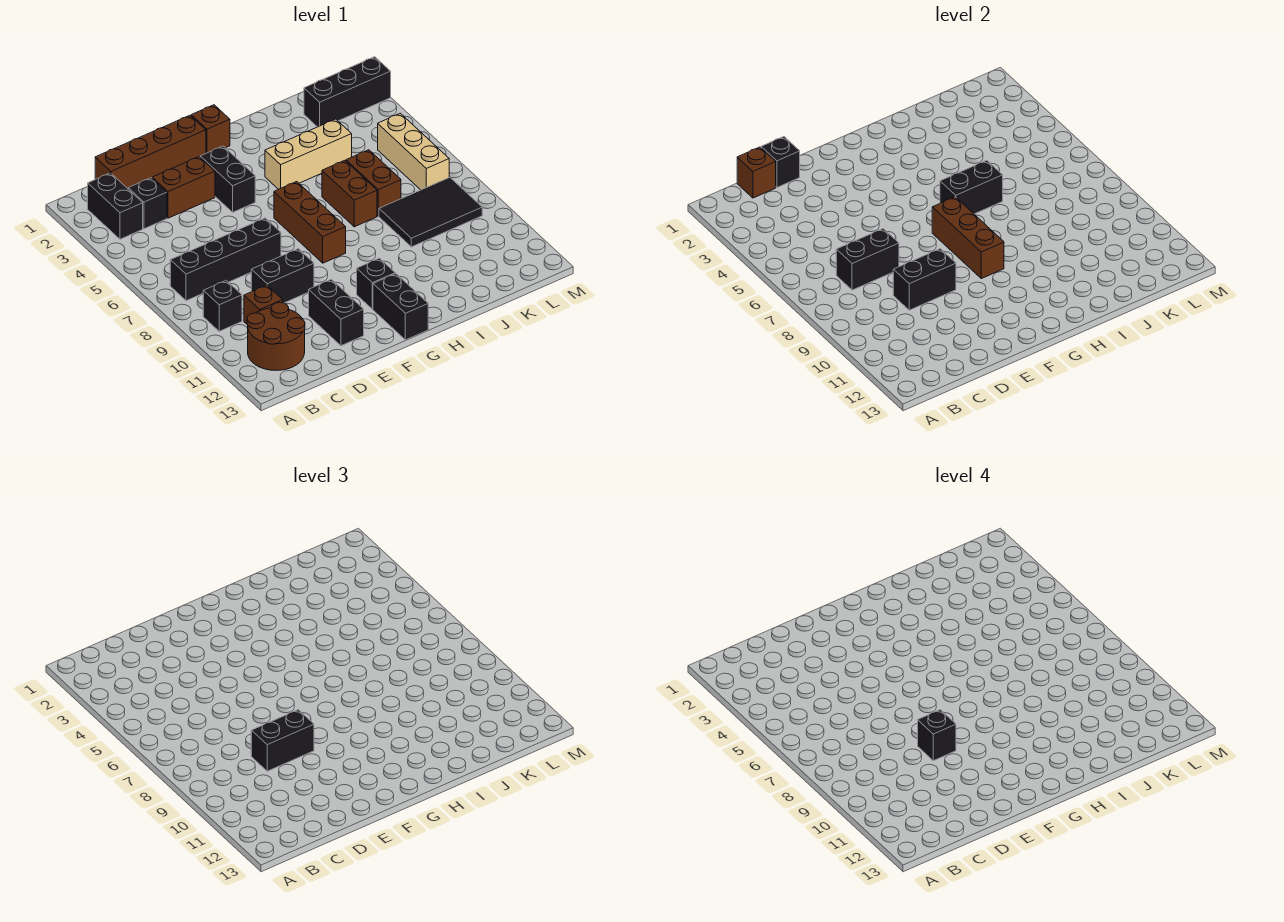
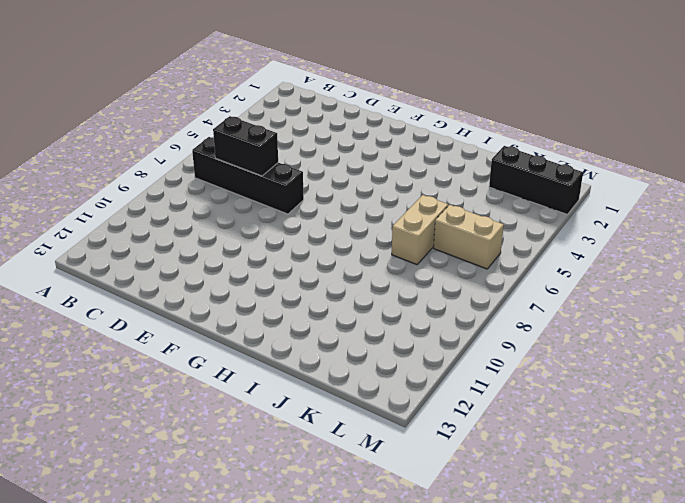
tan brick J6:J7 level 1 -> brown brick J6:J7 level 1
tan brick K6:L6 level 1 -> tan brick L5:L7 level 1
none -> black brick B2:B3 level 1
none -> black brick B9 level 1
none -> brown round brick B11:C12 level 1

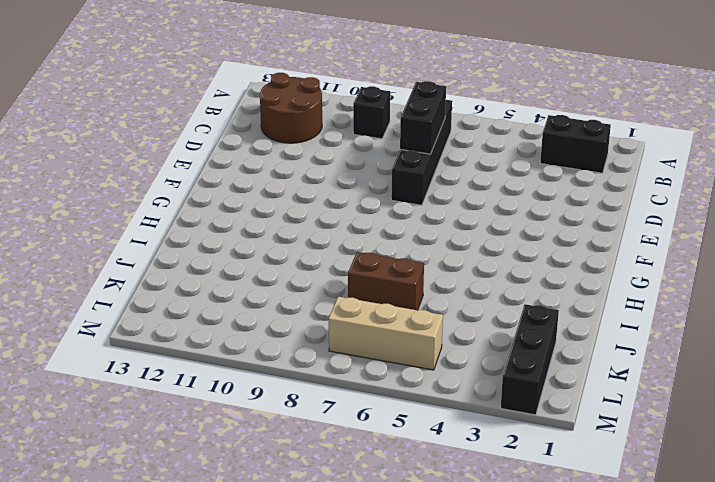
none -> brown brick C1:F1 level 1
none -> black brick C3 level 1
none -> brown brick C10 level 1

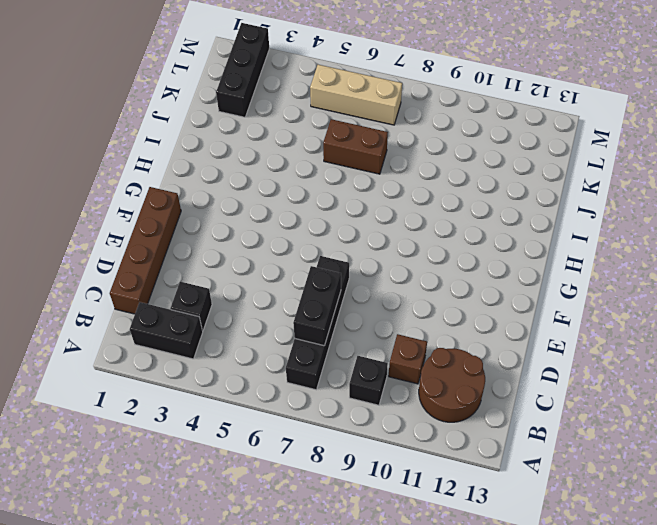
none -> brown brick D3:E3 level 1
none -> black brick D9:E9 level 1
none -> black brick E11:E12 level 1

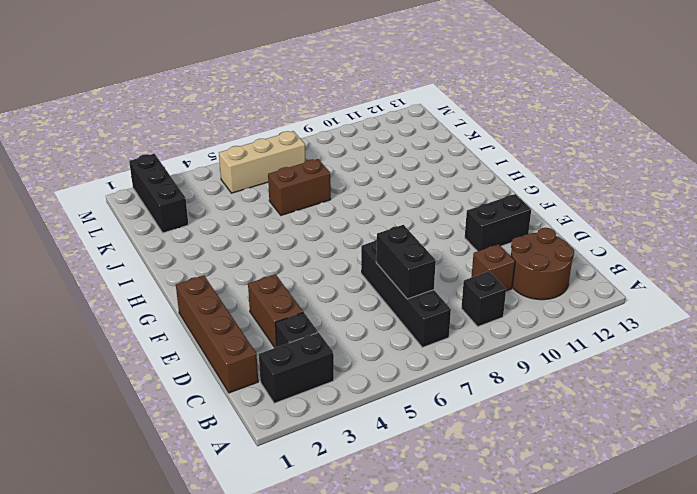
none -> black brick D9:E9 level 1
none -> black brick F3:F4 level 1
none -> brown brick G1 level 1

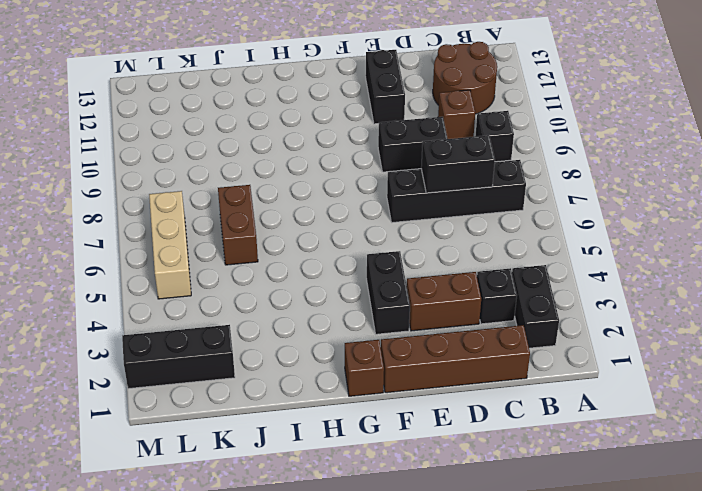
none -> brown brick G6:G8 level 1
none -> black brick G11 level 1
none -> black brick G12:G13 level 1

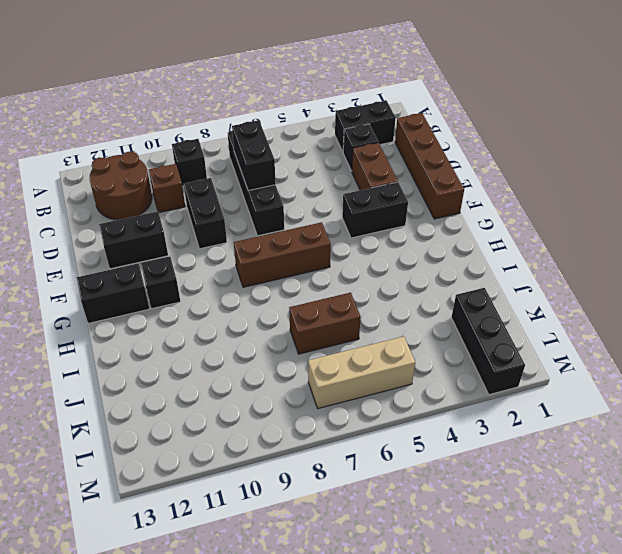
none -> brown brick G1 level 1
none -> tan brick H4:J4 level 1
none -> brown brick I6:I7 level 1

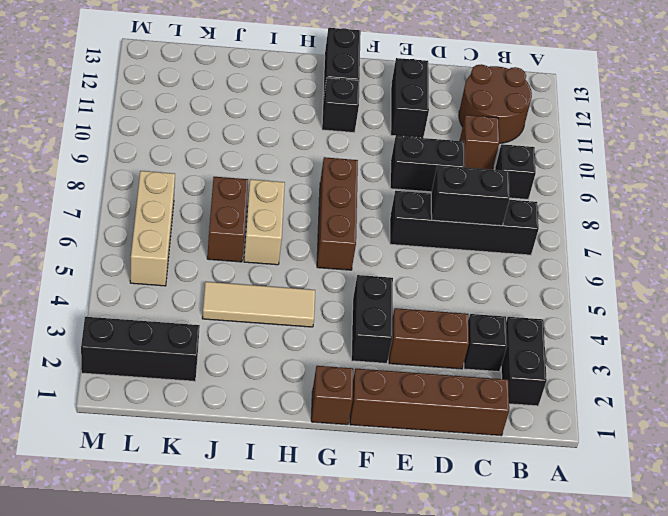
tan tile H4:J4 level 1 -> tan brick H4:J4 level 1
tan brick I6:I7 level 1 -> brown brick I6:I7 level 1
none -> black tile J8:L9 level 1
none -> brown brick C1 level 2
none -> black brick D1 level 2

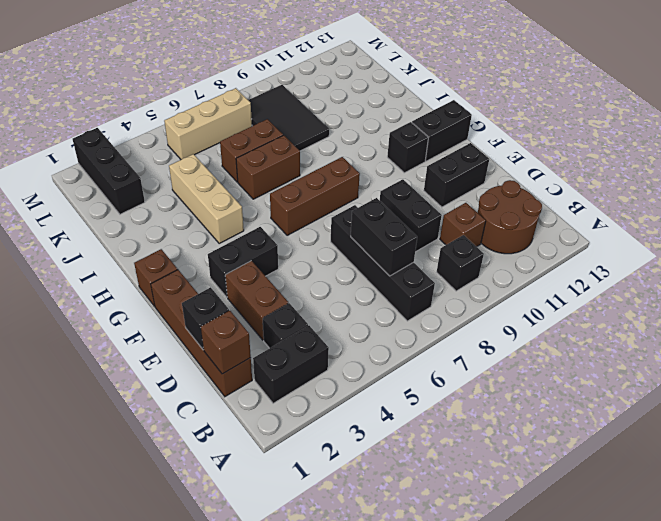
none -> black brick D9:E9 level 2
none -> brown brick G7:G9 level 2
none -> black brick H6:I6 level 2

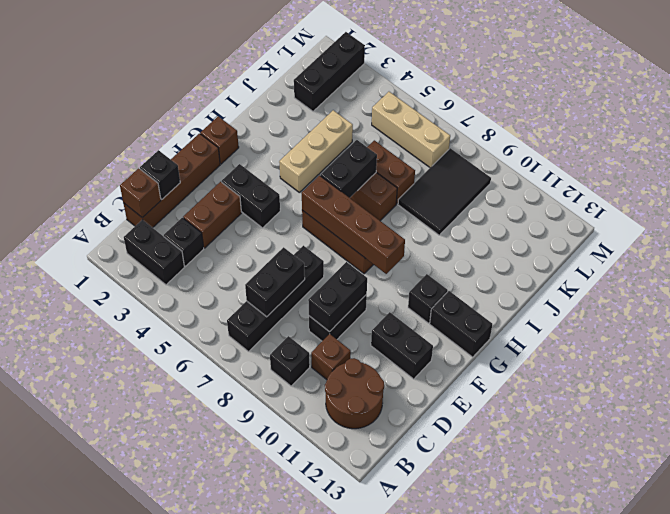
brown brick G6:G9 level 2 -> brown brick G7:G9 level 2
none -> black brick D9:E9 level 3
none -> black brick E9 level 4

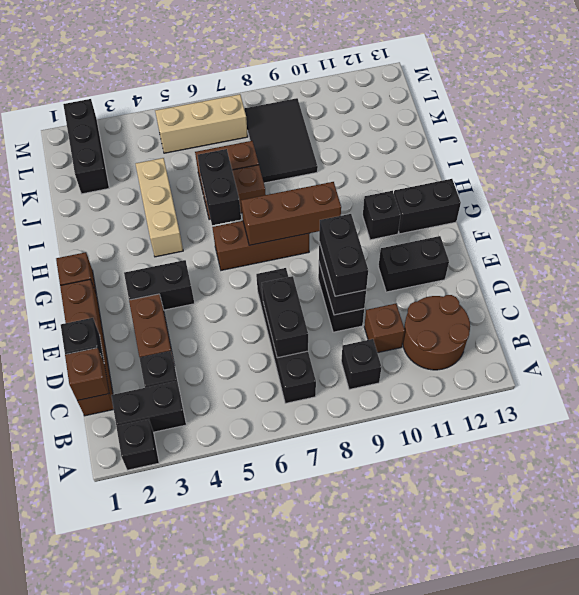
black brick A2 level 1 -> black brick E9 level 4

